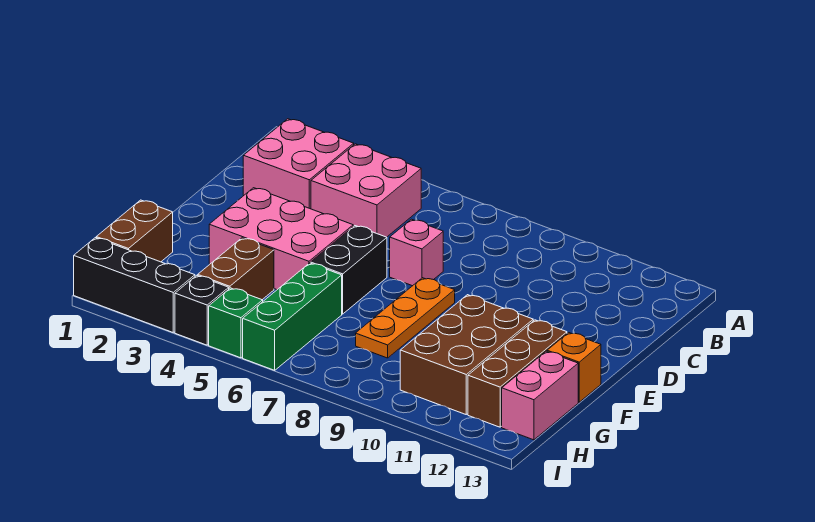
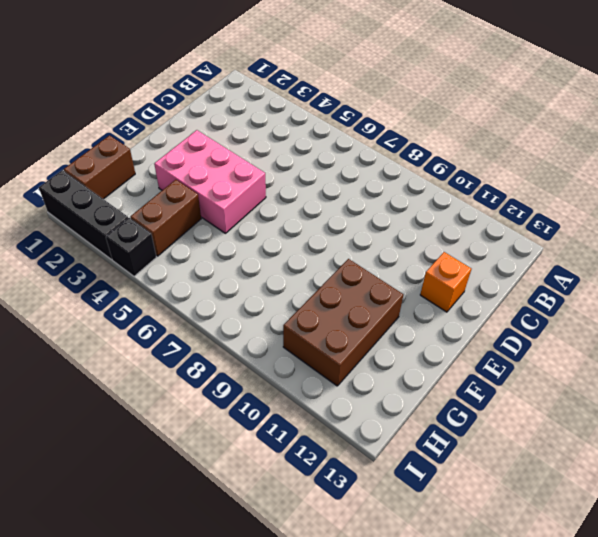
orange brick D12 level 1 -> orange brick F13 level 1
none -> pink brick B2:C3 level 1
none -> pink brick B4:C5 level 1
none -> pink brick D7 level 1

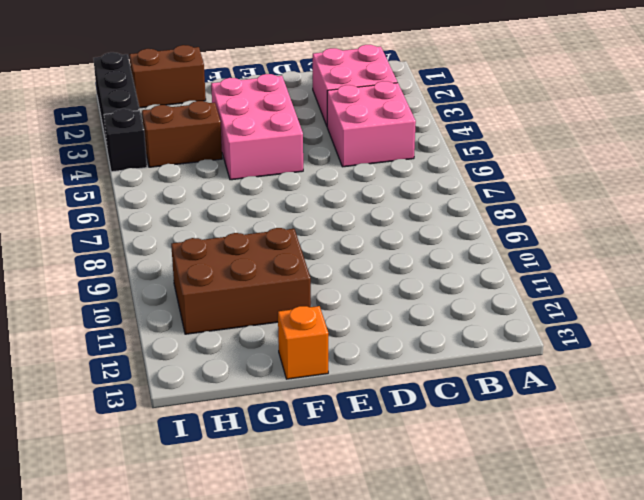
none -> pink brick D7 level 1
none -> black brick E6:F6 level 1
none -> orange plate E8:G8 level 1

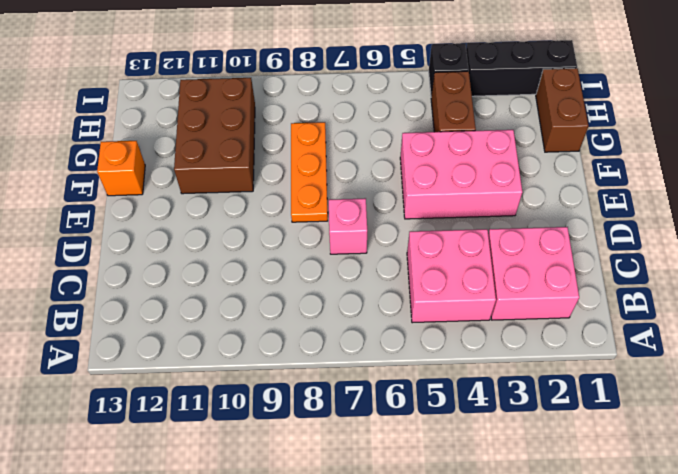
none -> black brick E6:F6 level 1
none -> brown brick F12:H12 level 1
none -> green brick G6:I6 level 1

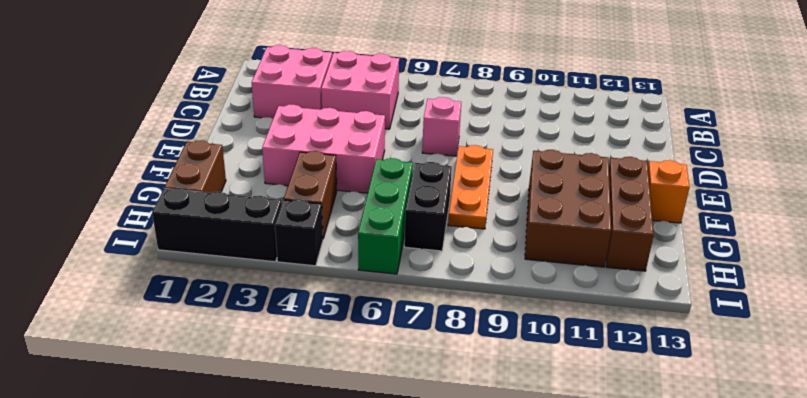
black brick G7:H7 level 1 -> black brick E6:F6 level 1
none -> pink brick G13:H13 level 1
none -> green brick I5 level 1

